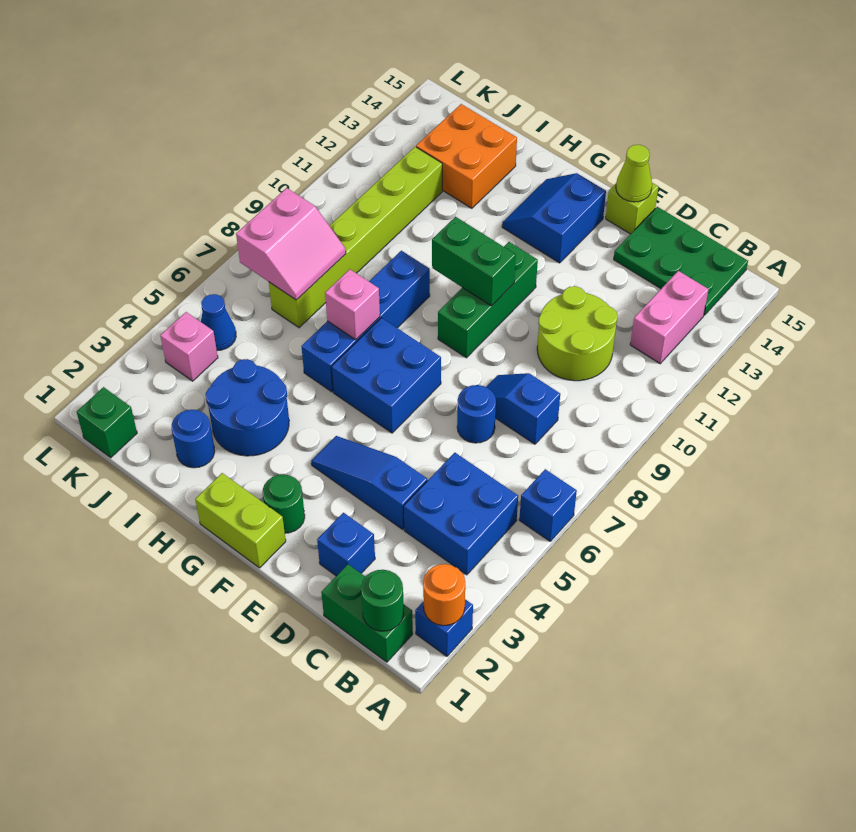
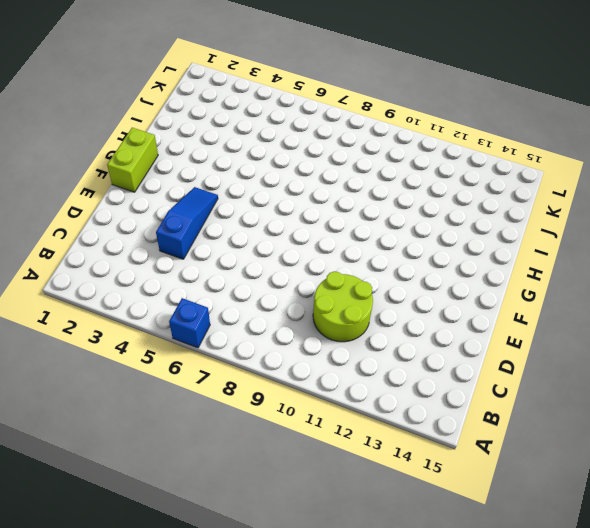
none -> blue brick A2 level 1
none -> green brick B1:C1 level 1
none -> blue brick B4:C5 level 1
none -> pink brick B12:B13 level 1

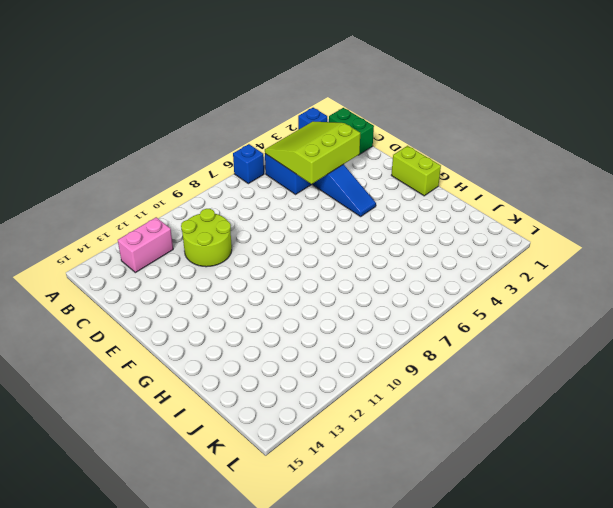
lime slope B3:D5 level 2 top D -> none
none -> green plate B14:D15 level 1
none -> blue slope C8:D8 level 1 top C
none -> blue brick D2 level 1
none -> blue round brick D7 level 1

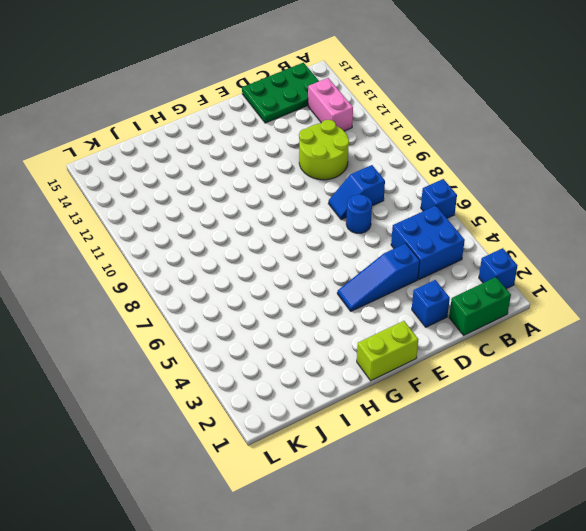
none -> lime brick E15 level 1
none -> green round brick F2 level 1
none -> blue brick F6:G7 level 1
none -> green brick F9:F11 level 1

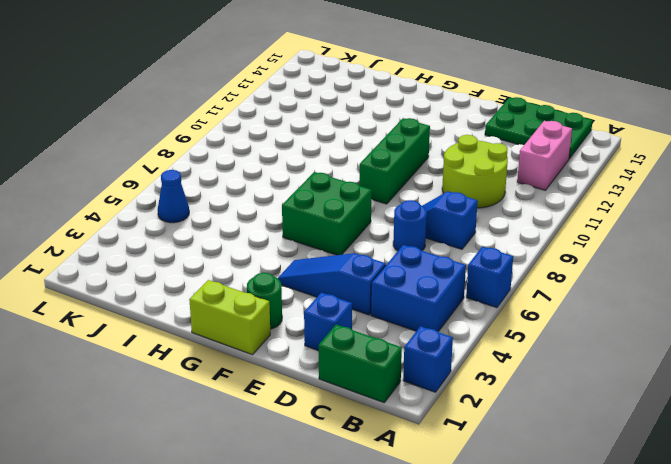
green brick F6:G7 level 1 -> blue brick F6:G7 level 1
none -> lime brick E15 level 1
none -> blue slope F13:G14 level 1 top F
none -> blue round brick H3:I4 level 1
none -> blue brick H6:H9 level 1

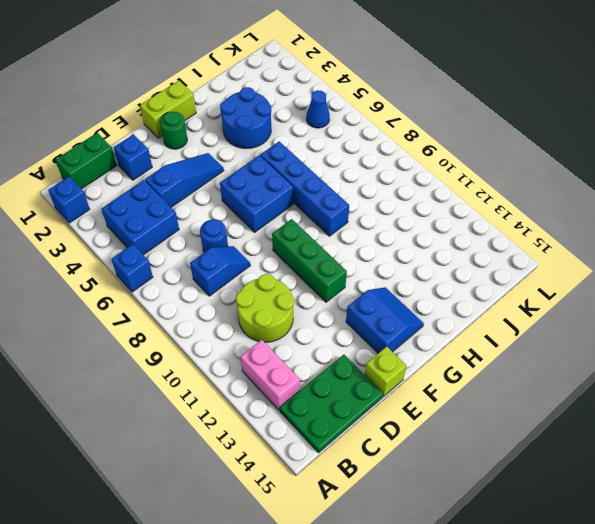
none -> blue round brick I2 level 1
none -> orange brick I13:J14 level 1
none -> lime brick J7:J12 level 1
none -> green brick K1 level 1

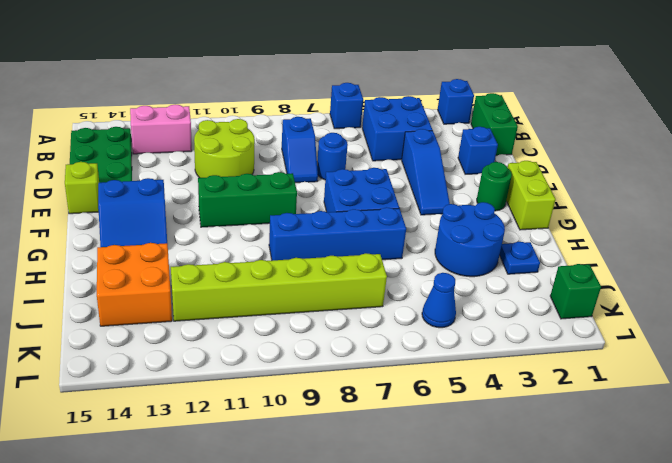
blue plate I2 level 1 -> blue round brick I2 level 1
none -> pink brick K4 level 1
none -> orange round brick A2 level 2
none -> green round brick B1 level 2
none -> lime cone E15 level 2

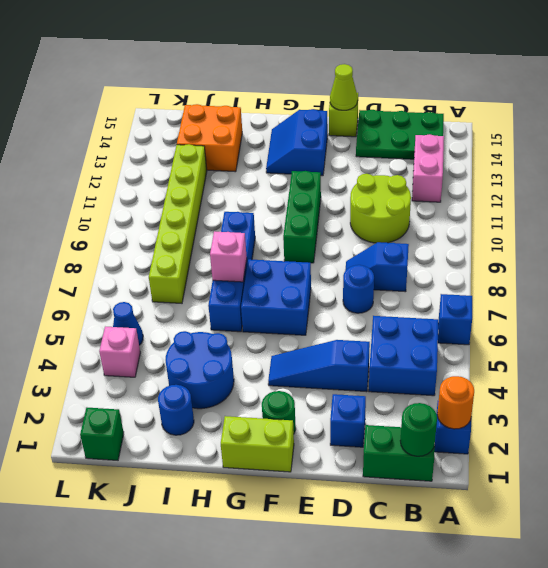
none -> green brick F10:G10 level 2
none -> pink slope J7:K8 level 2 top K

